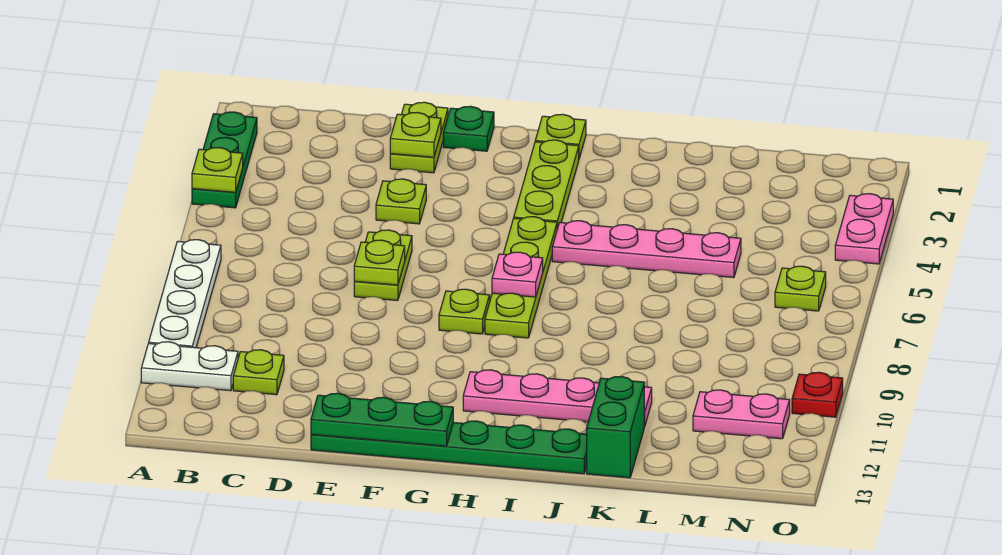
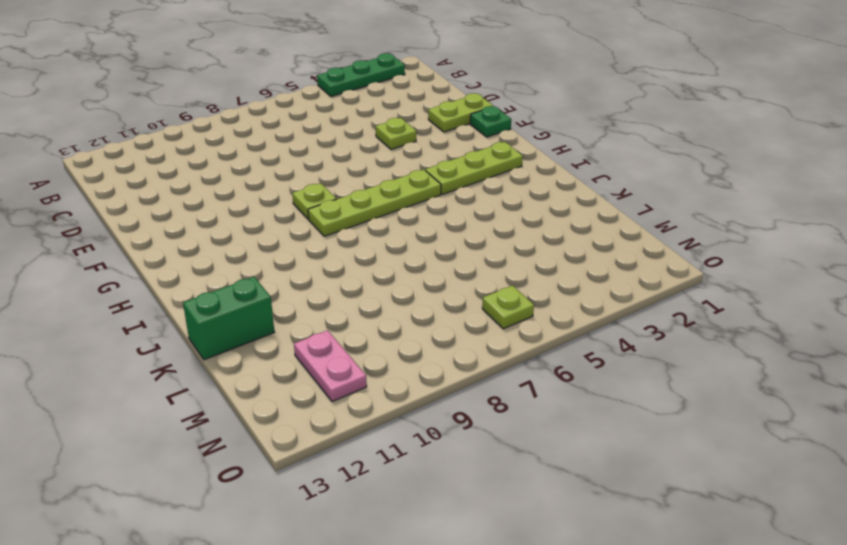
none -> white plate A7:A10 level 1
none -> white plate A11:B11 level 1
none -> lime plate C11 level 1

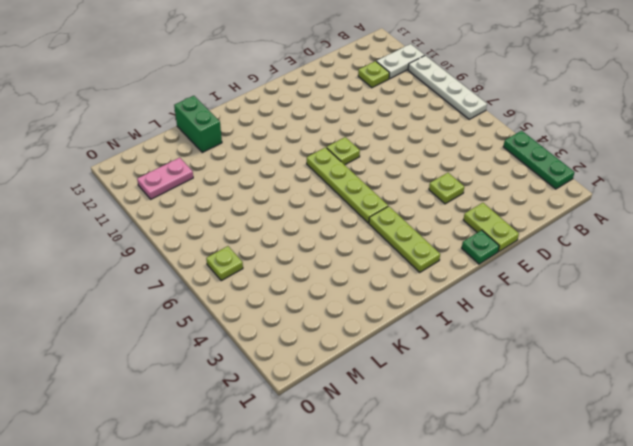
none -> lime plate E6:E7 level 1
none -> green plate E13:J13 level 1
none -> lime plate H1 level 1

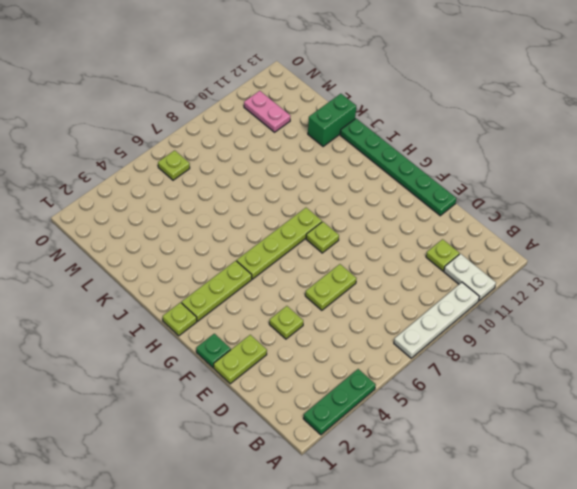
none -> pink plate H11:K11 level 1
none -> pink plate I5:L5 level 1
none -> pink plate O3:O4 level 1

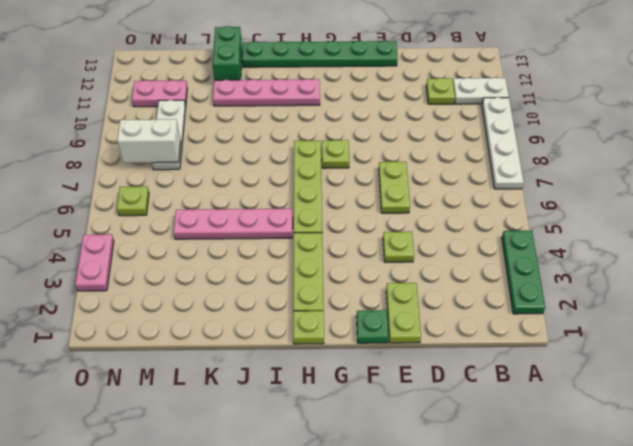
white plate M8:M10 level 1 -> none
white brick M8:N8 level 2 -> none
none -> red plate O10 level 1
none -> lime plate A4 level 2
none -> lime plate E2 level 2

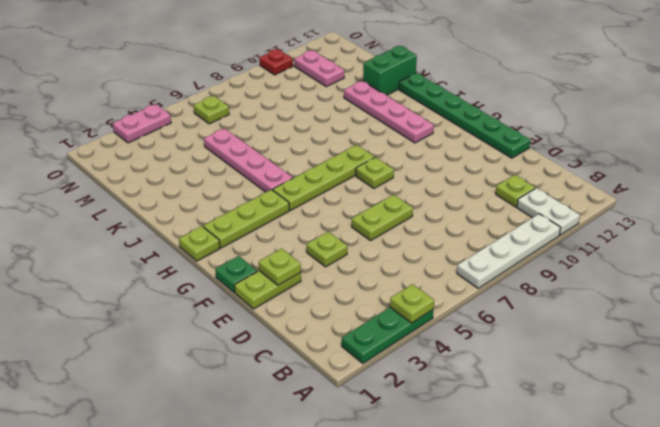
none -> lime plate E7 level 2
none -> green plate E13:G13 level 2
none -> pink plate H7 level 2

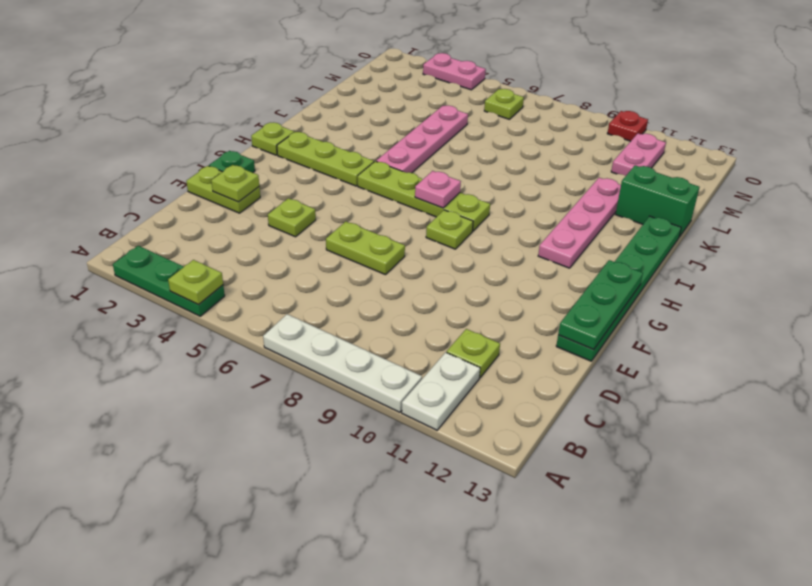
none -> lime plate E7 level 2

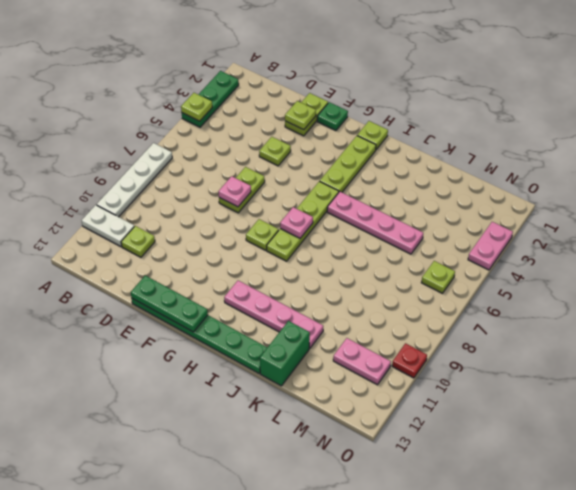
pink plate E7 level 2 -> lime plate E7 level 2

